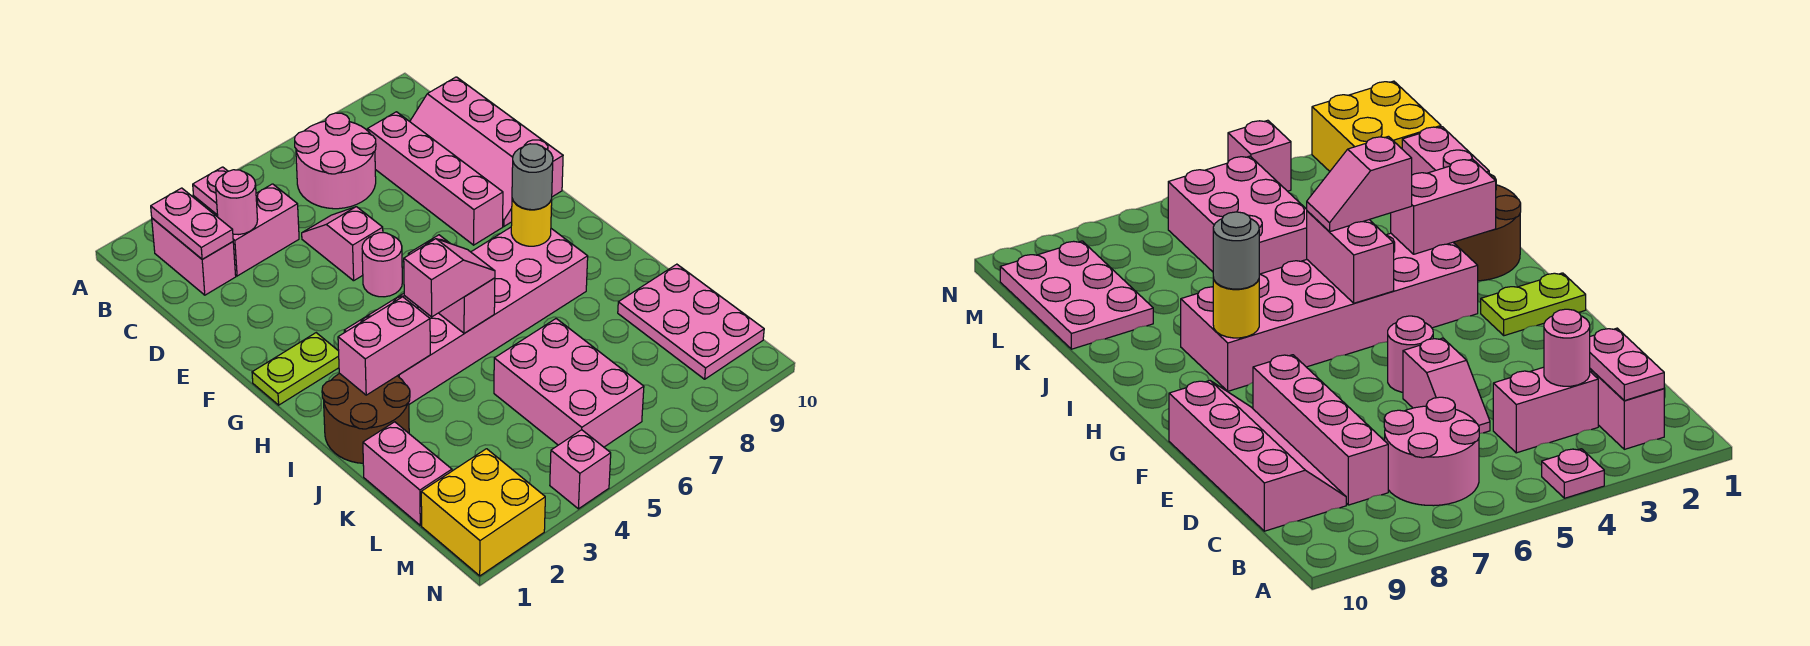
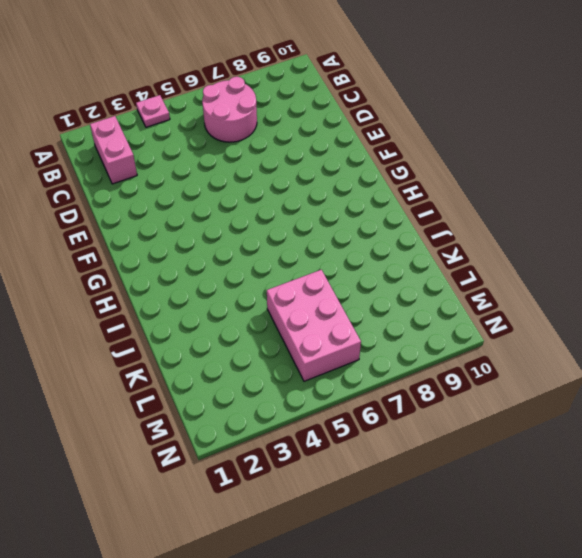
none -> pink brick C3:C4 level 1
none -> pink brick C8:F8 level 1
none -> pink slope C9:F10 level 1 top 10

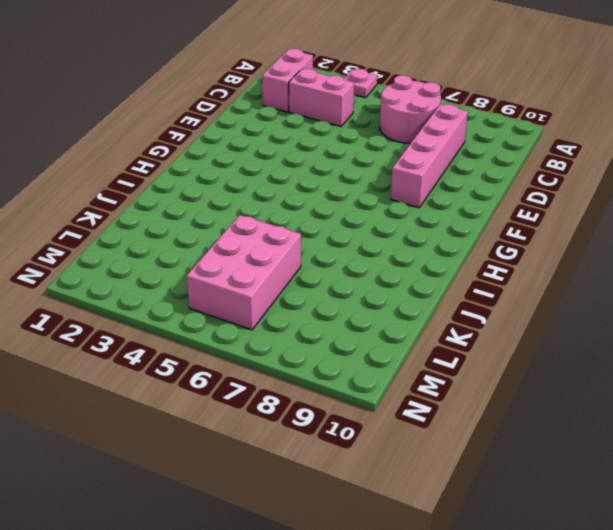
none -> pink slope C9:F10 level 1 top 10
none -> pink slope D5:E5 level 1 top E
none -> pink round brick F5 level 1

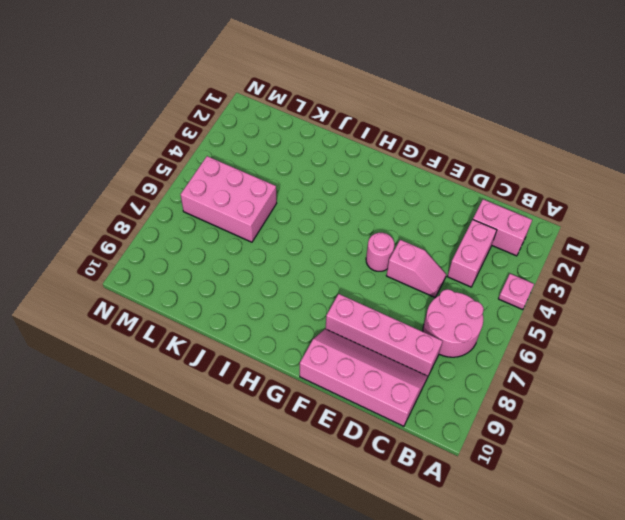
none -> lime plate G1:G2 level 1
none -> pink brick H3:I8 level 1
none -> brown round brick I1:J2 level 1

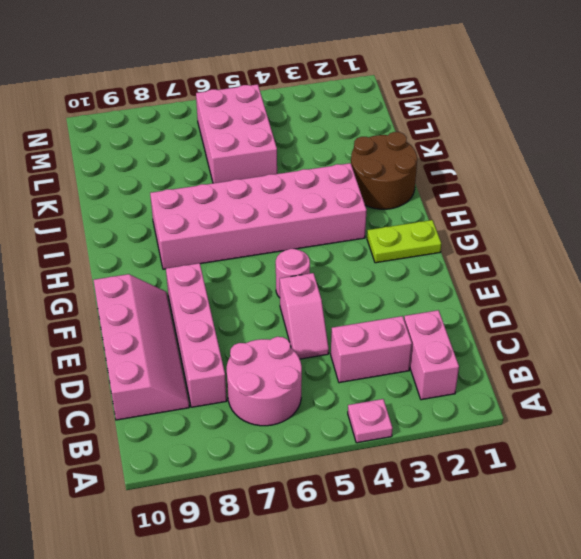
none -> pink brick K1:L1 level 1
none -> pink plate K9:M10 level 1
none -> yellow brick M1:N2 level 1

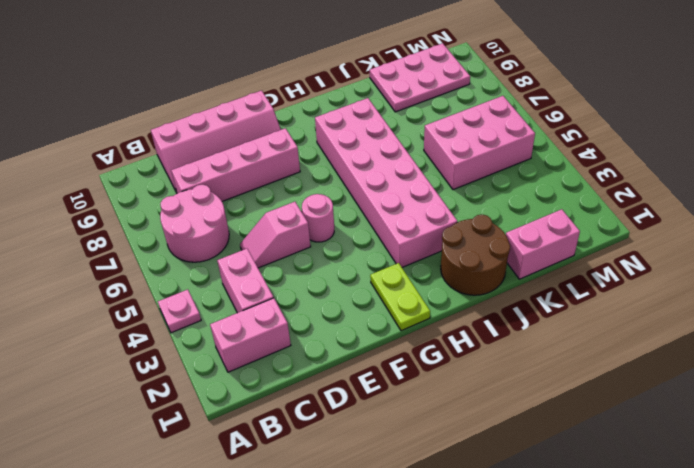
none -> yellow brick M1:N2 level 1
none -> pink brick N4 level 1
none -> pink plate B2:C2 level 2

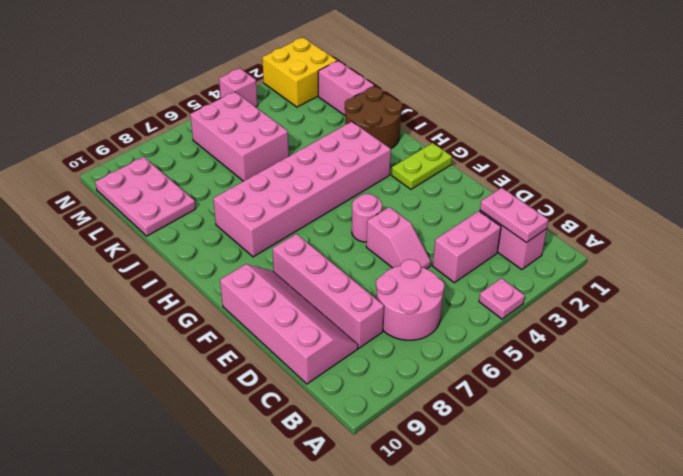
none -> pink round brick C3 level 2
none -> pink brick H5:I5 level 2
none -> yellow round brick H8 level 2

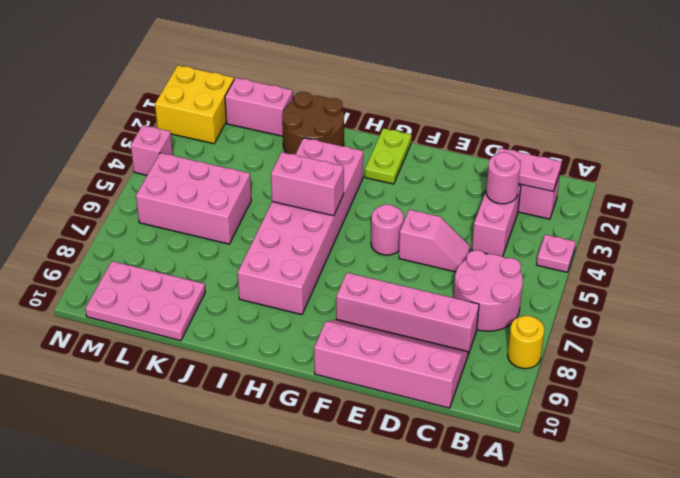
yellow round brick A8 level 1 -> yellow round brick H8 level 2
none -> pink brick I2:I3 level 2
none -> grey round brick H8 level 3
none -> pink slope I4:I5 level 3 top 4

